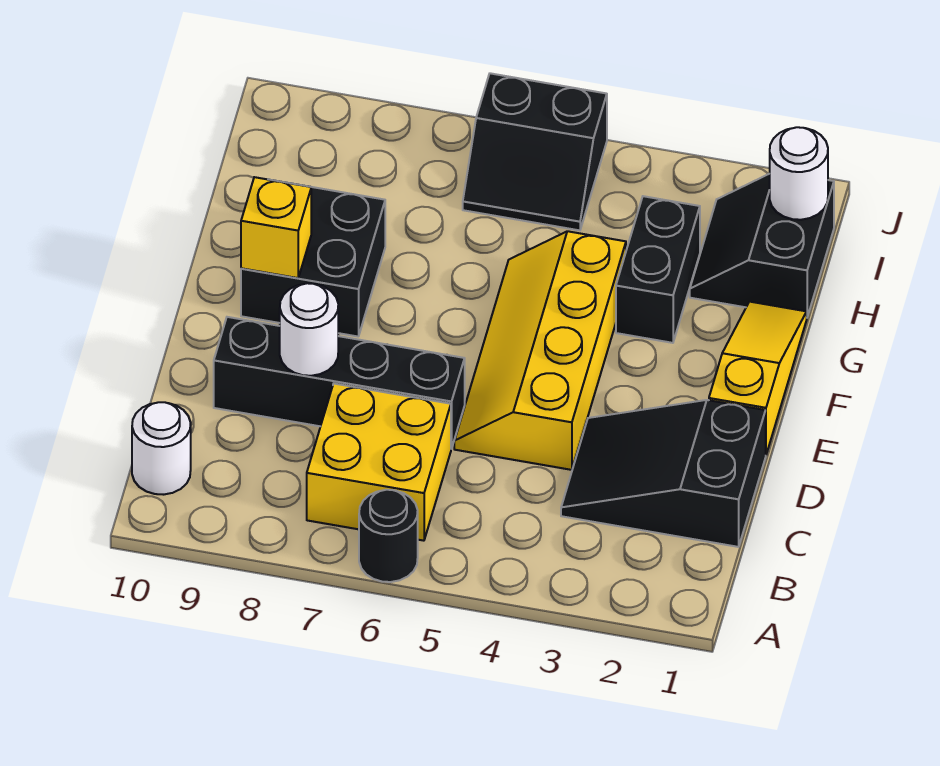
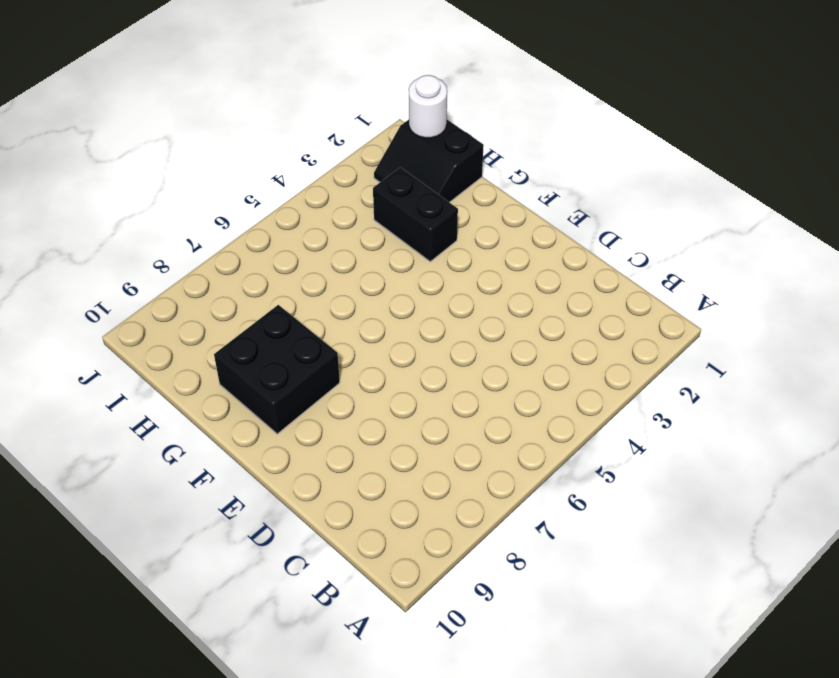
none -> black round brick A6 level 1
none -> yellow brick B6:C7 level 1
none -> white round brick B10 level 1

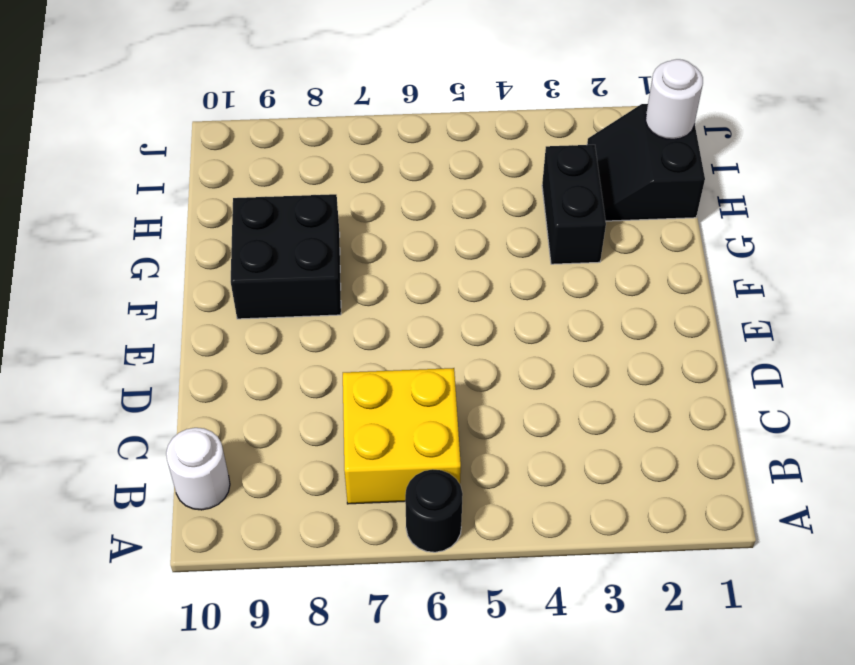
none -> black slope C1:D3 level 1 top 1
none -> yellow slope D4:G5 level 1 top 4
none -> black brick D6:D9 level 1

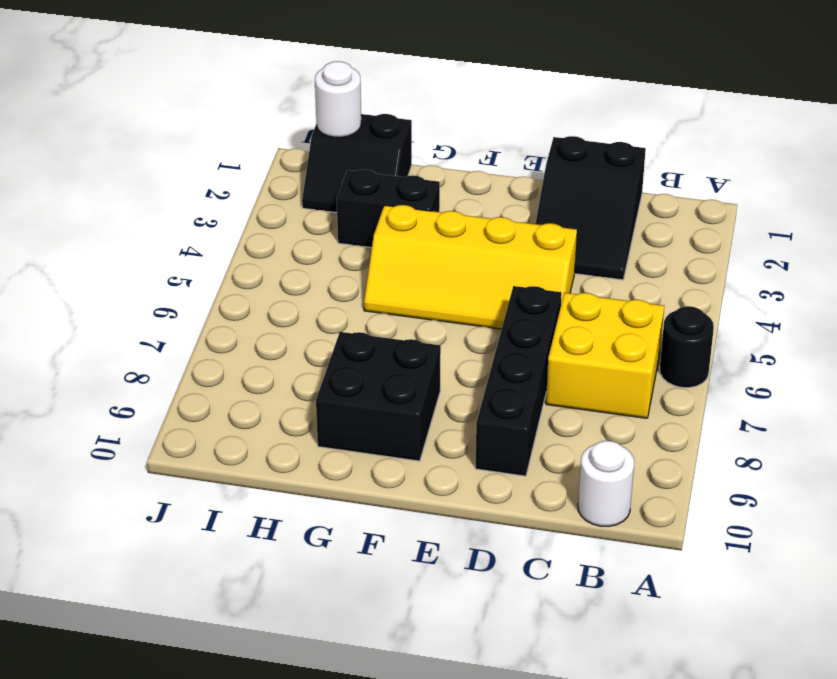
none -> yellow slope E1:G1 level 1 top E
none -> black slope I5:J6 level 1 top J
none -> white round brick D8 level 2

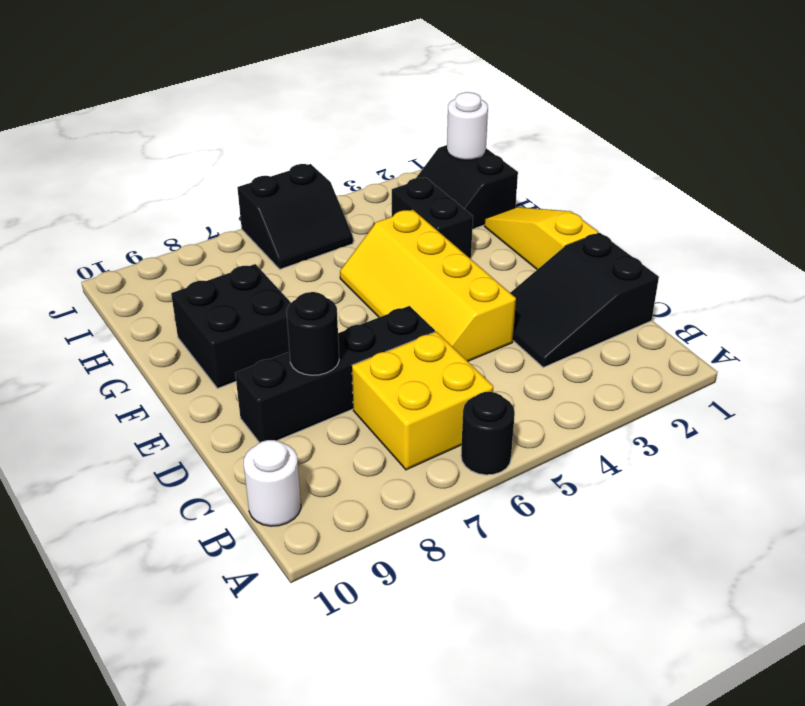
black round brick D8 level 2 -> white round brick D8 level 2
none -> yellow brick F9 level 2

